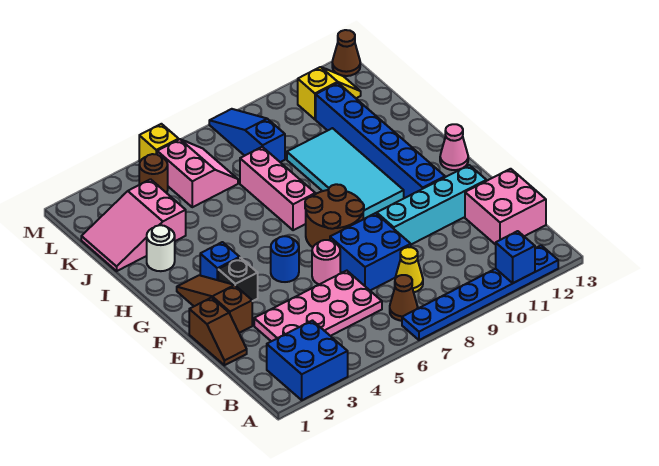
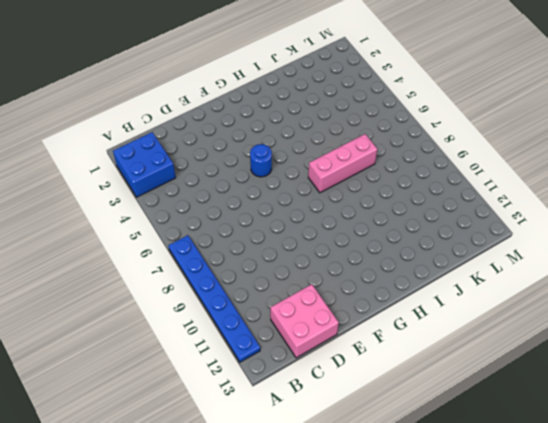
none -> brown cone B7 level 1
none -> pink plate C3:D6 level 1
none -> yellow cone C8 level 1

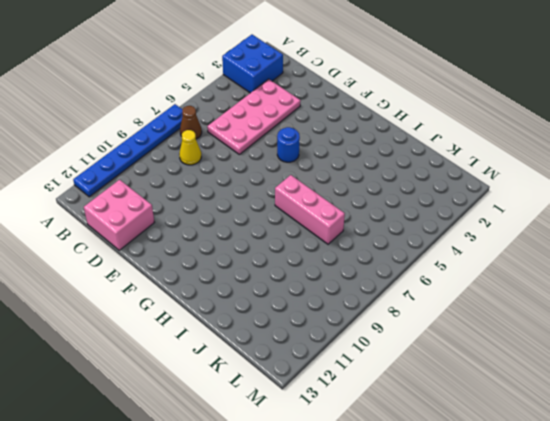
none -> brown slope D1:E1 level 1 top E
none -> blue brick D7:E8 level 1
none -> brown slope E2:G2 level 1 top E

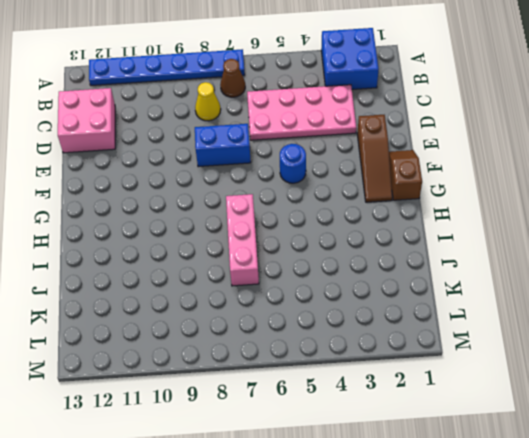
blue brick E7:E8 level 1 -> blue brick D7:E8 level 1
brown slope F1:G1 level 1 top G -> brown slope D1:E1 level 1 top E
none -> pink round brick E6 level 1
none -> cyan brick E9:E12 level 1
none -> black brick F3 level 1

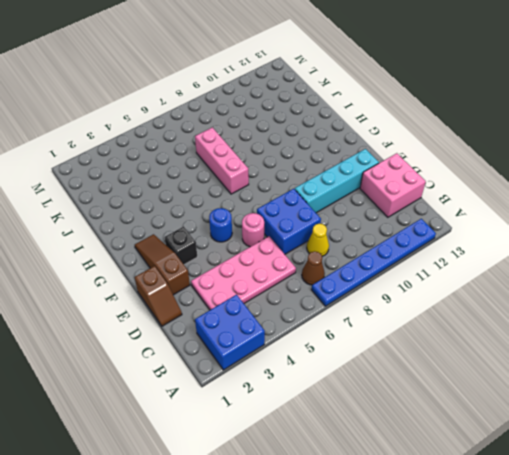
none -> brown round brick F7:G8 level 1
none -> blue brick F11:K11 level 1
none -> blue brick G3 level 1

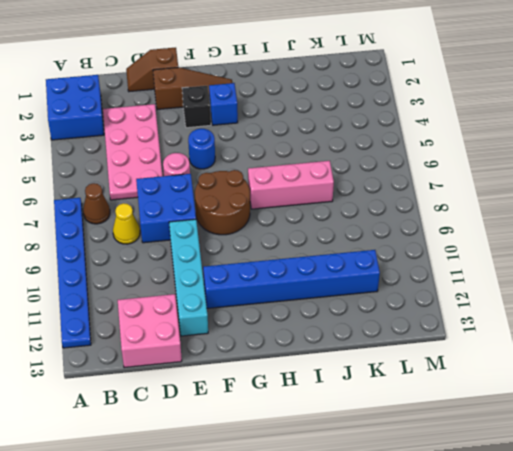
none -> cyan tile G9:J10 level 1
none -> pink cone G13 level 1
none -> white round brick I2 level 1

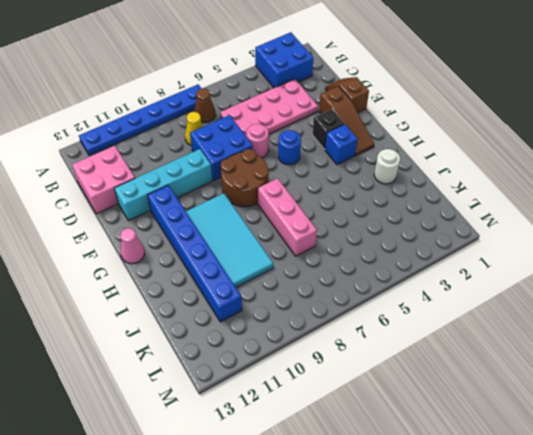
none -> pink slope J1:K3 level 1 top 3
none -> pink slope K5:L6 level 1 top 5
none -> blue slope K8:M8 level 1 top K

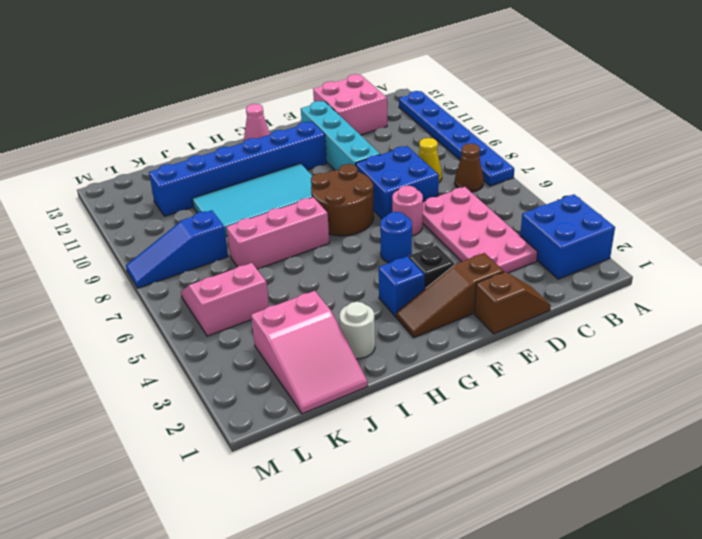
none -> brown round brick L4 level 1
none -> yellow slope L11:L12 level 1 top 11
none -> yellow brick M5 level 1

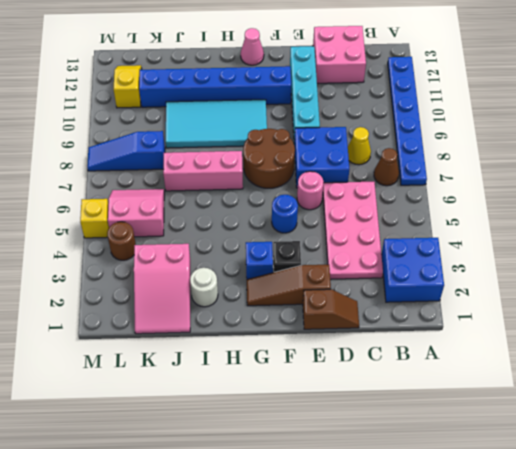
none -> brown cone M13 level 1
none -> blue brick A11 level 2

